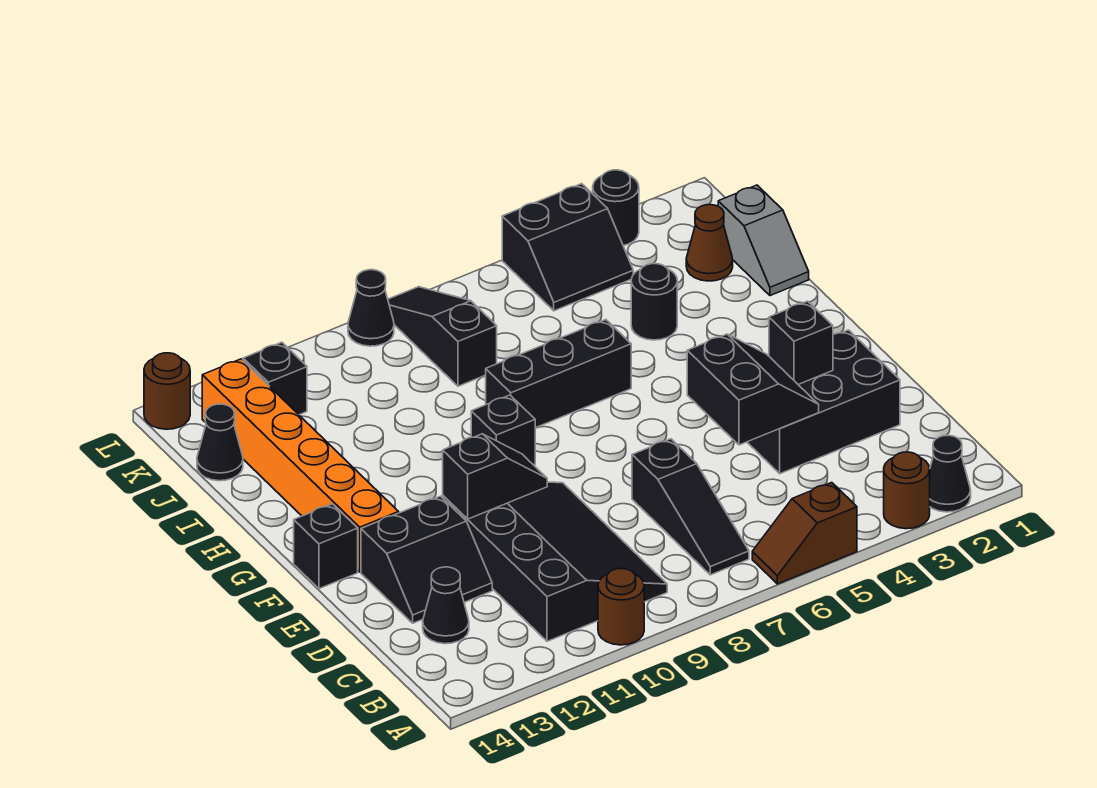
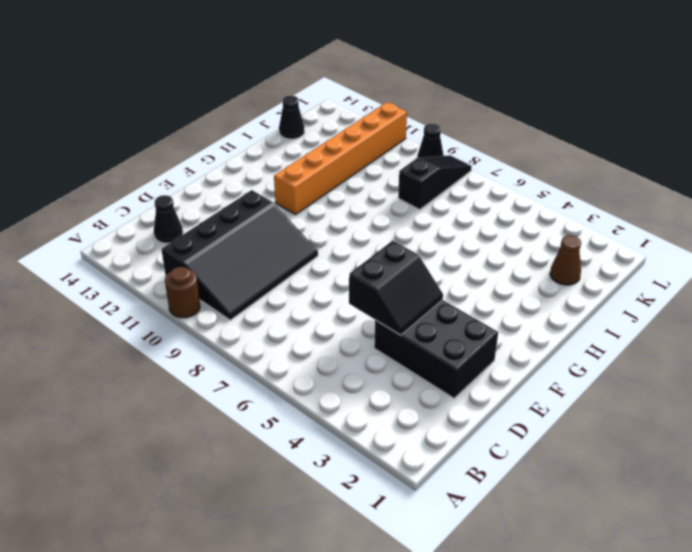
orange brick G11:L11 level 1 -> orange brick F13:K13 level 1
none -> black cone A2 level 1
none -> brown round brick A3 level 1
none -> brown slope A5:A6 level 1 top 5

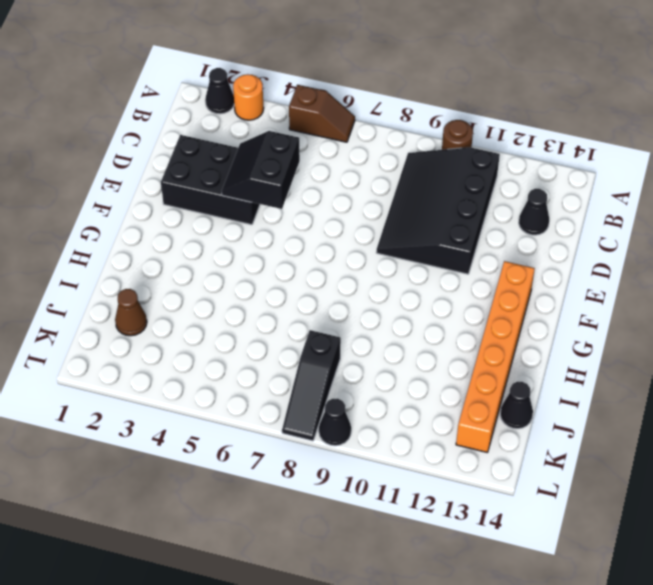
orange round brick A3 level 1 -> brown round brick A3 level 1
none -> black slope B7:D7 level 1 top D
none -> black slope D12:E13 level 1 top E
none -> black brick F14 level 1

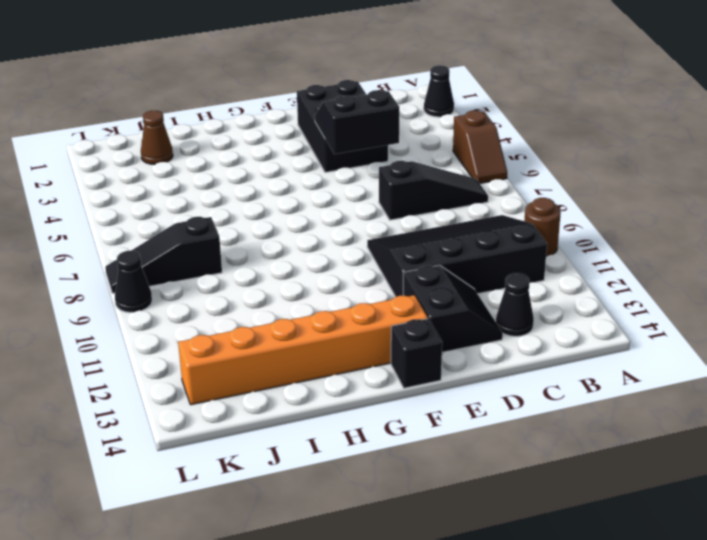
none -> brown round brick A3 level 1
none -> black brick G9 level 1
none -> black brick H6:H8 level 1

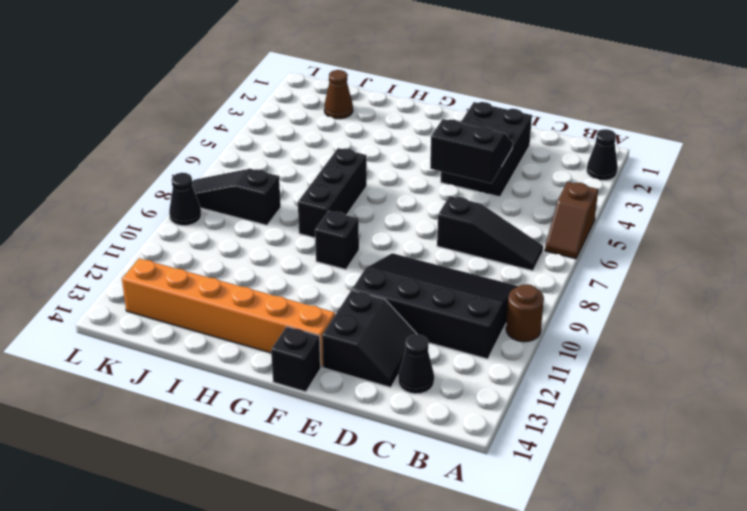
none -> brown round brick A3 level 1
none -> grey slope I1:J1 level 1 top J
none -> black round brick I4 level 1

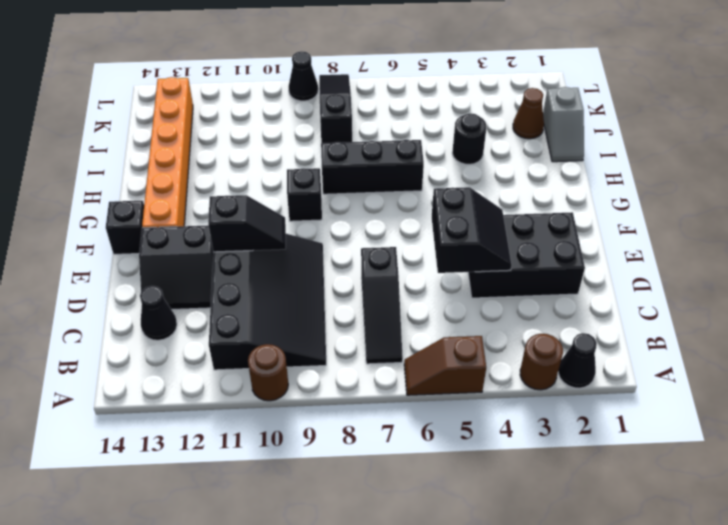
none -> black cone J14 level 1
none -> black slope K4:L5 level 1 top L
none -> black brick K12 level 1

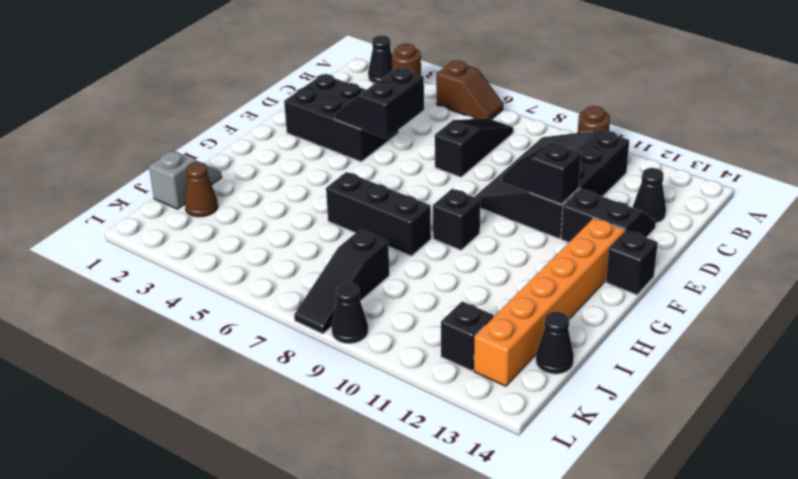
none -> black round brick I4 level 1
none -> black slope K4:L5 level 1 top L
none -> black round brick L3 level 1

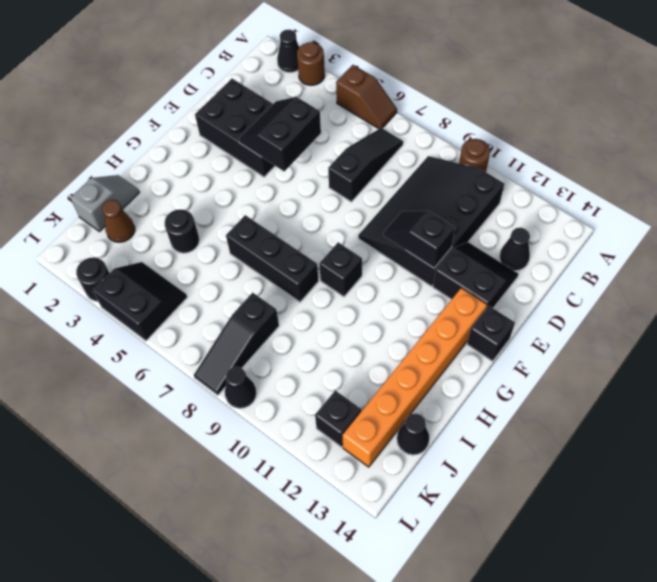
none -> brown round brick L14 level 1
none -> black brick E3 level 2

